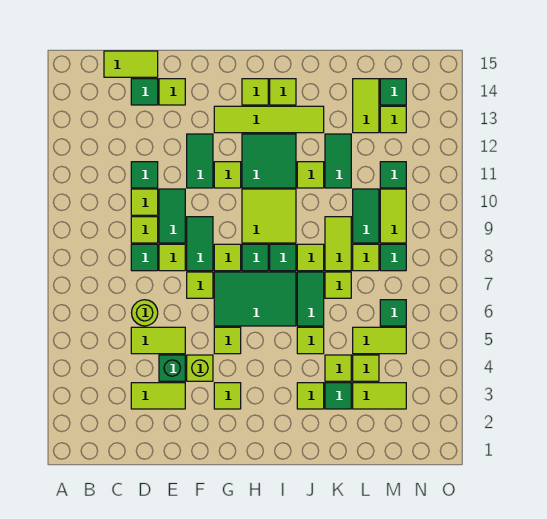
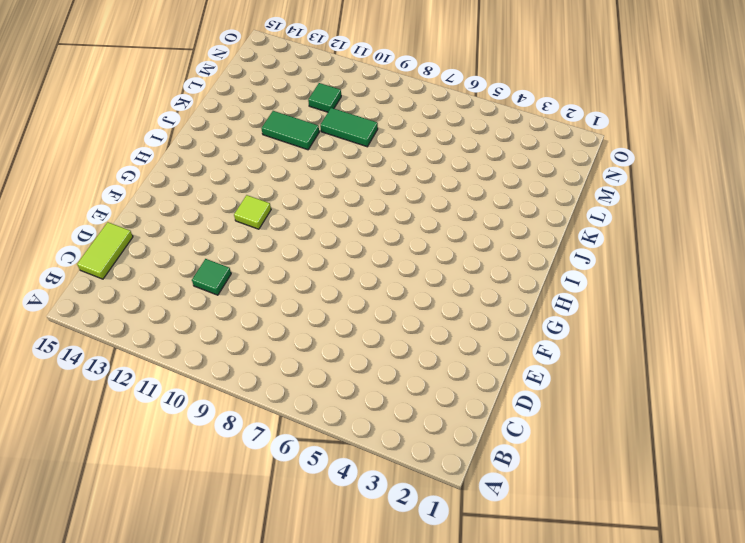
none -> lime tile D3:E3 level 1
none -> lime tile D5:E5 level 1
none -> lime round brick D6 level 1
none -> green tile D8 level 1

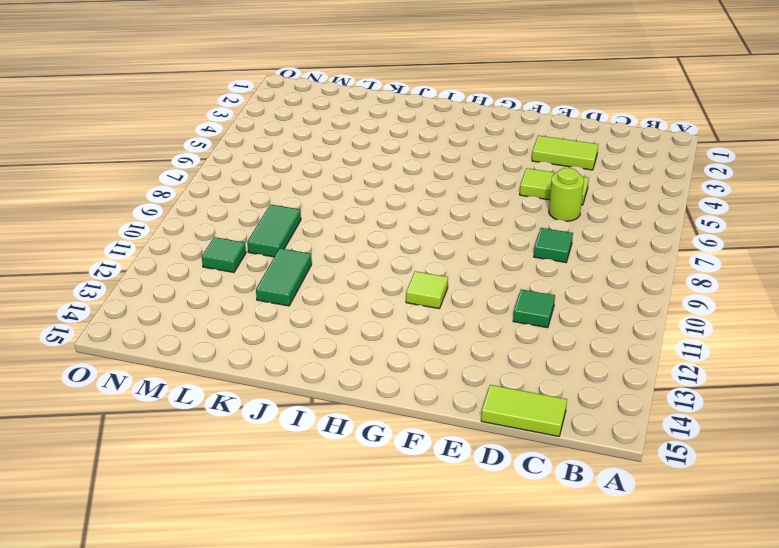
none -> lime tile D9 level 1
none -> lime tile D10 level 1
none -> green tile D14 level 1
none -> green brick E4 level 1

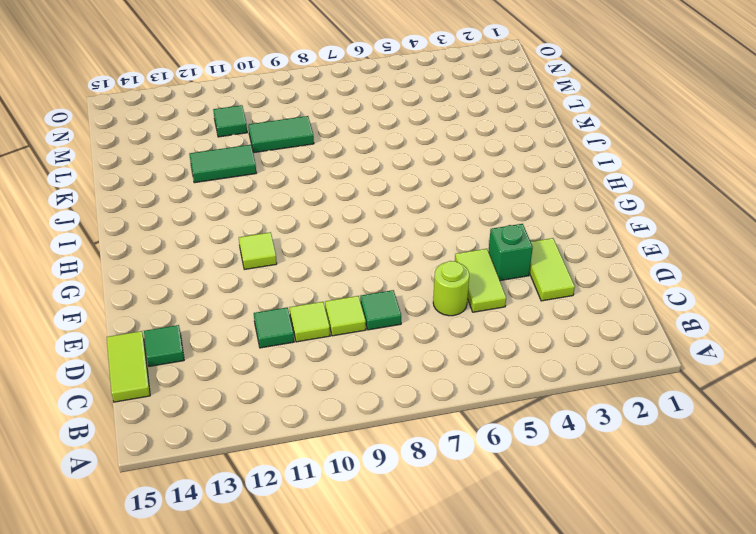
none -> lime tile E8 level 1
none -> green tile E9:E10 level 1
none -> lime tile E14 level 1
none -> lime brick F4 level 1

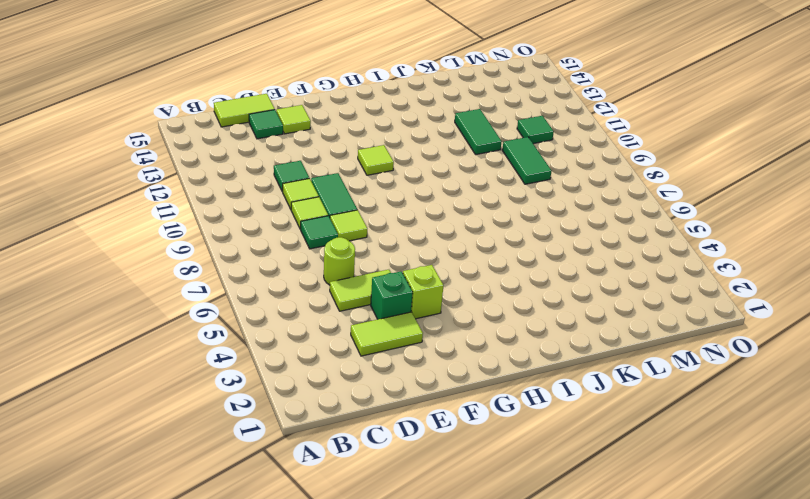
none -> lime tile F7 level 1
none -> green tile F8:F9 level 1
none -> green tile F11:F12 level 1
none -> lime tile G3 level 1

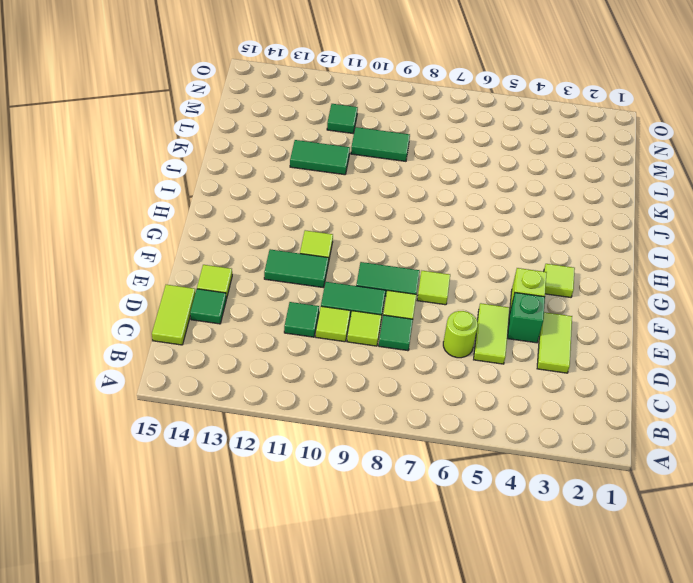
none -> lime tile G5 level 1
none -> green tile G6:I7 level 1
none -> lime tile G8 level 1
none -> lime tile G13:J13 level 1

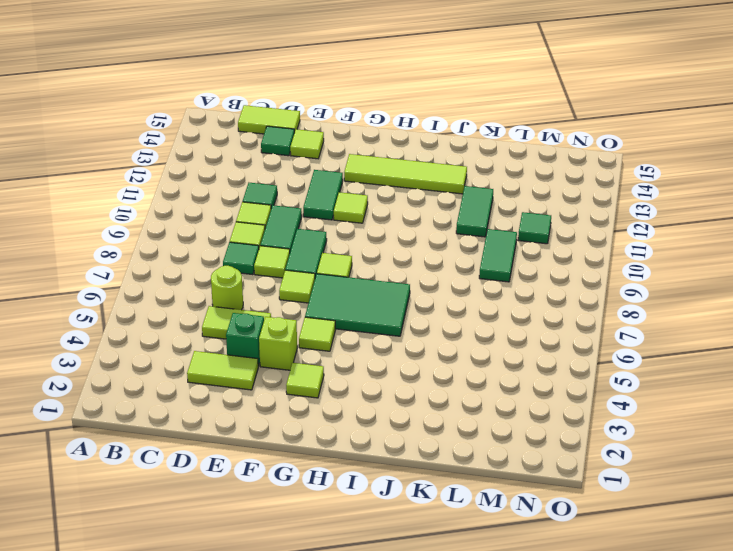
none -> green tile H8 level 1
none -> lime tile H9:I10 level 1
none -> green tile H11:I12 level 1
none -> lime tile H14 level 1

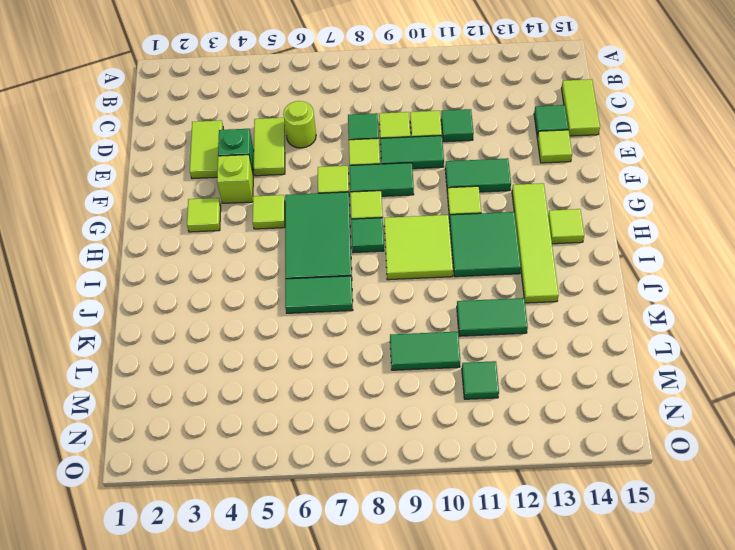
none -> green tile I8 level 1
none -> lime tile I14 level 1
none -> lime tile J3 level 1
none -> lime tile J5 level 1

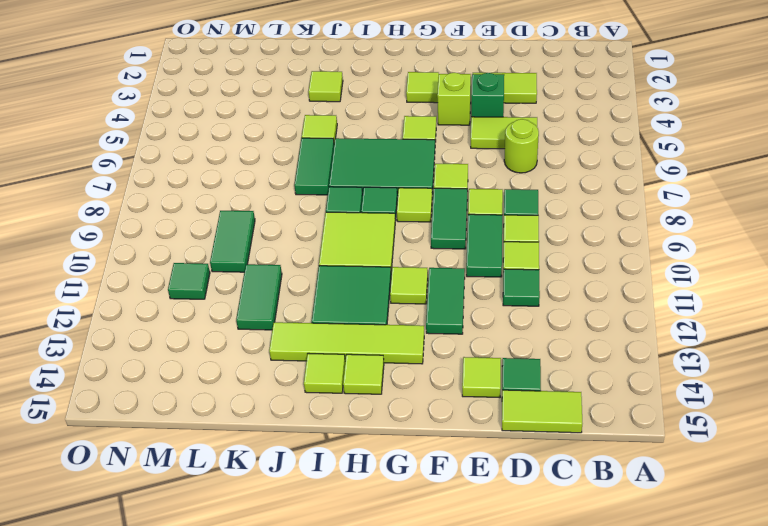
none -> lime tile J8 level 1
none -> lime tile J11 level 1
none -> green tile K3 level 1
none -> lime tile K4 level 1

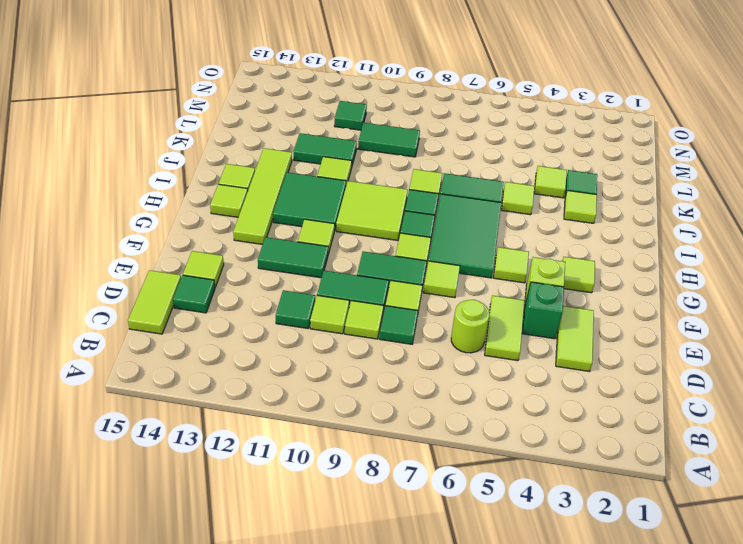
none -> lime tile K7 level 1
none -> lime tile K8:K9 level 1
none -> lime tile L3:M3 level 1
none -> lime tile L4 level 1

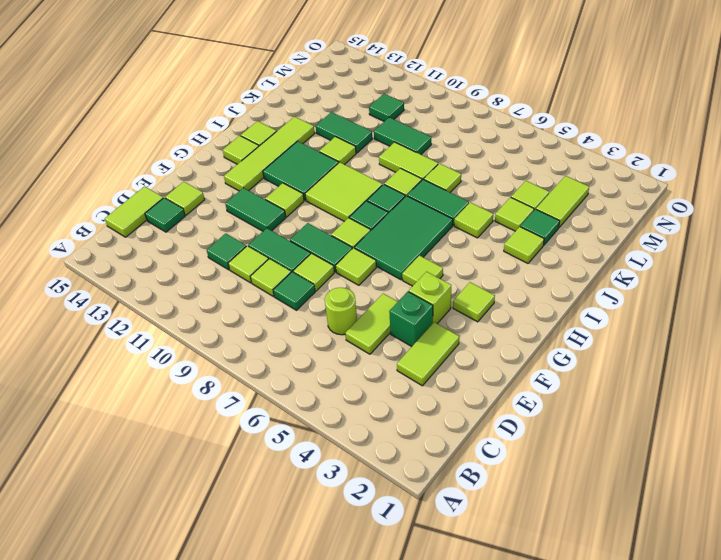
none -> lime tile L5:M5 level 1
none -> lime tile L8 level 1
none -> lime tile L13:L14 level 1
none -> green tile M6 level 1

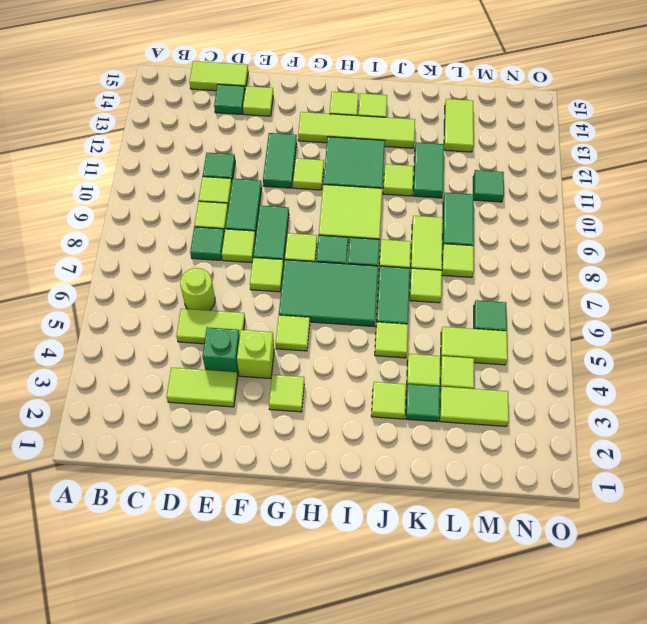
none -> green tile M8 level 1
none -> lime tile M9:M10 level 1
none -> lime tile M13 level 1
none -> green tile M14 level 1

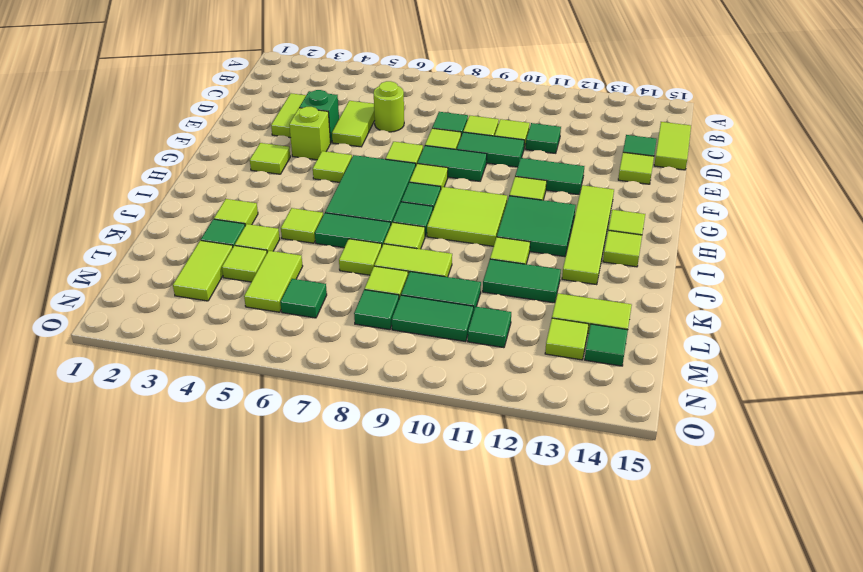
green tile M9:M10 level 1 -> lime tile M9:M10 level 1

